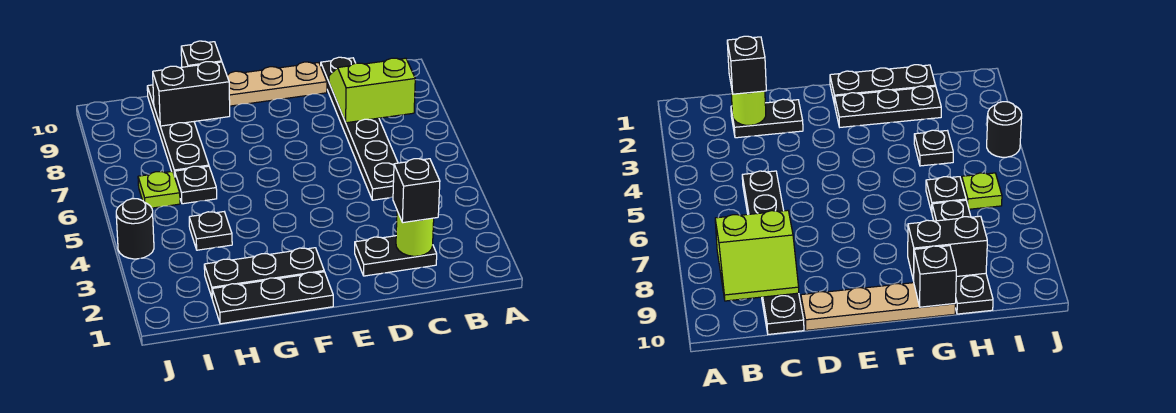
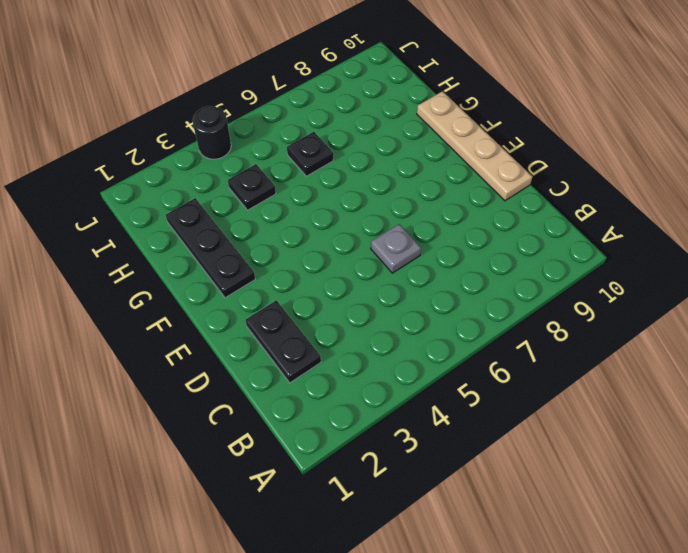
grey plate D6 level 1 -> none
none -> black plate C5:C10 level 1
none -> black plate F1:H1 level 1
none -> black plate H7:H10 level 1

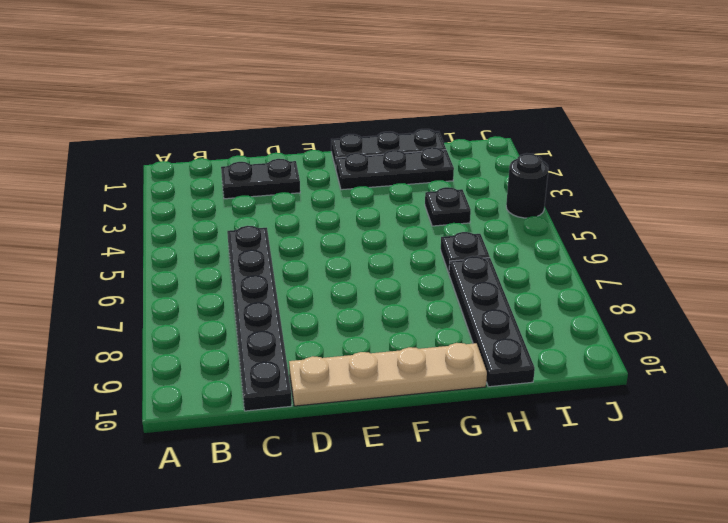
none -> lime plate I6 level 1
none -> lime slope B8:C9 level 2 top 8
none -> lime round brick C2 level 2

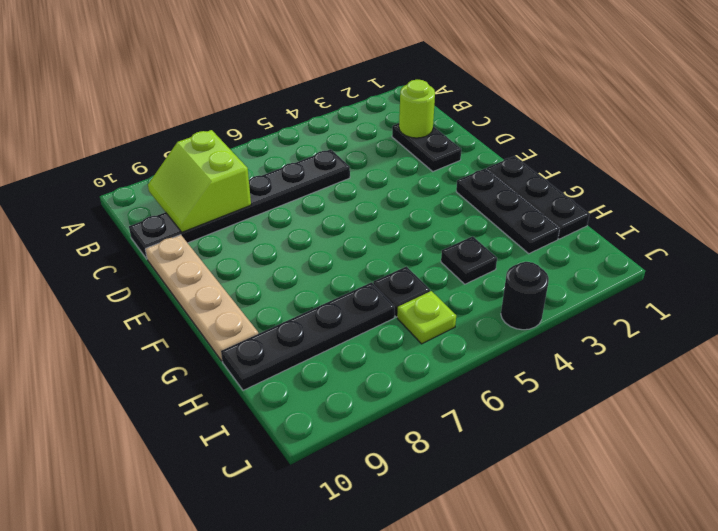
none -> black brick G9:H9 level 2
none -> black brick G10 level 2
none -> black brick C2 level 3

